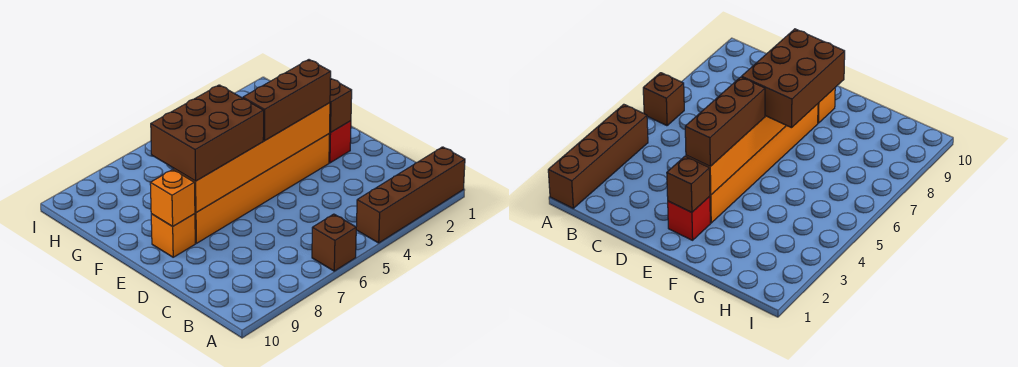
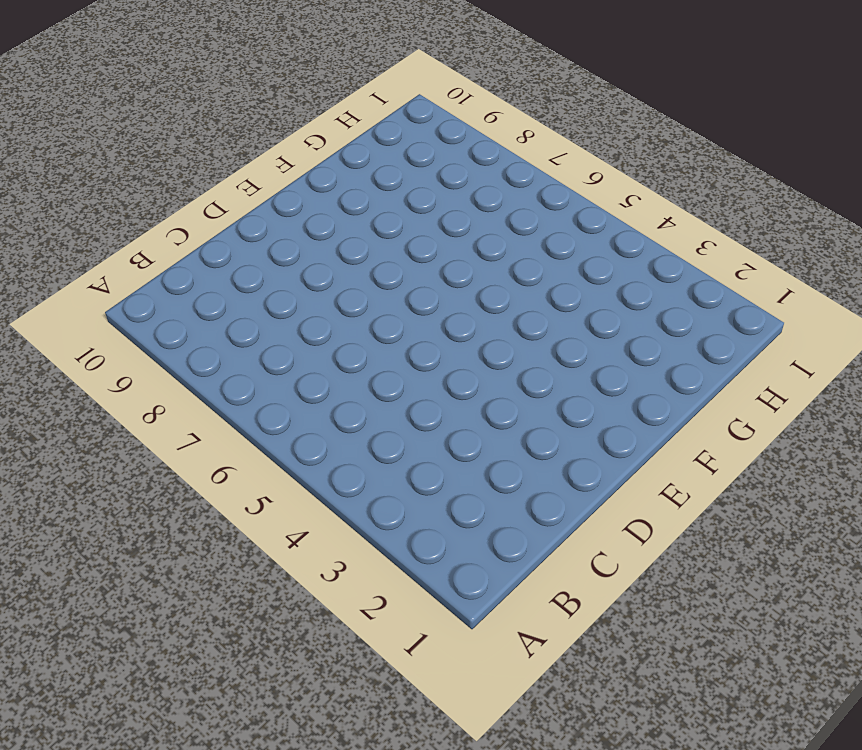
none -> brown brick A1:A4 level 1
none -> brown brick A6 level 1

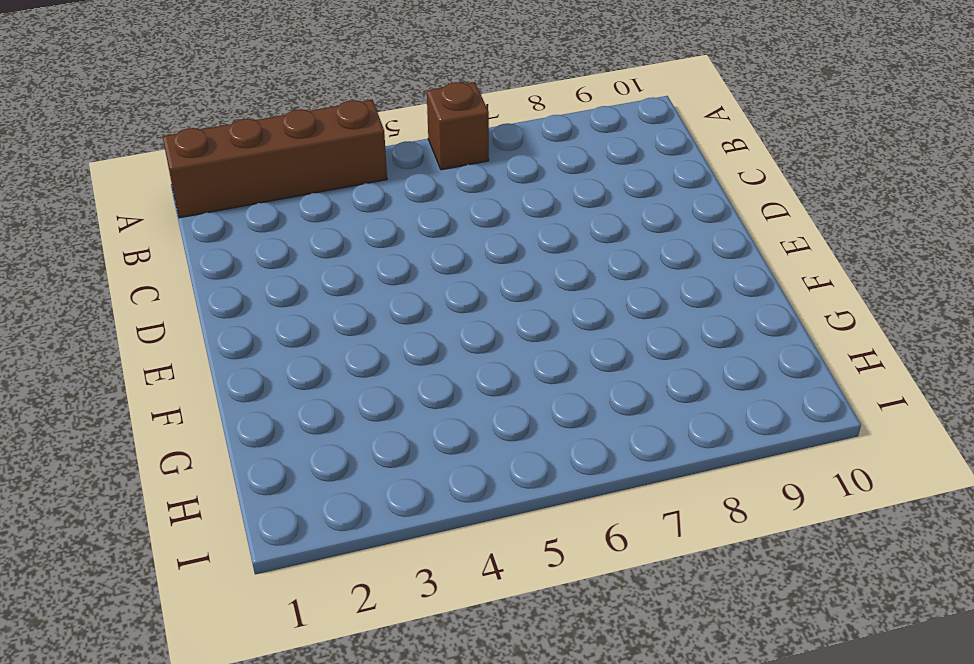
none -> red brick E2 level 1
none -> orange brick E3:E8 level 1

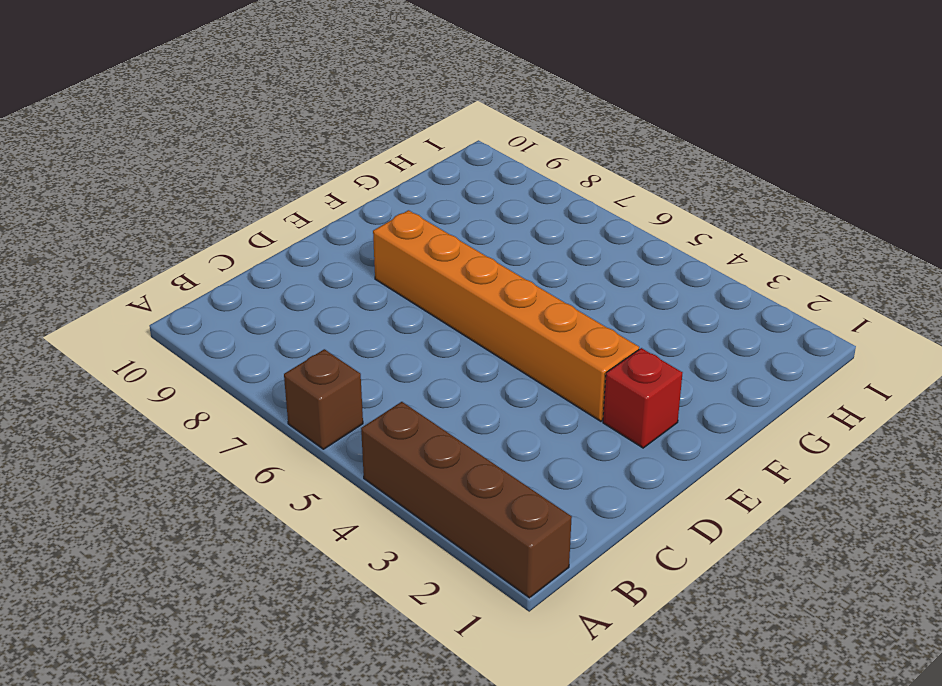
none -> orange brick E9 level 1
none -> brown brick E2 level 2

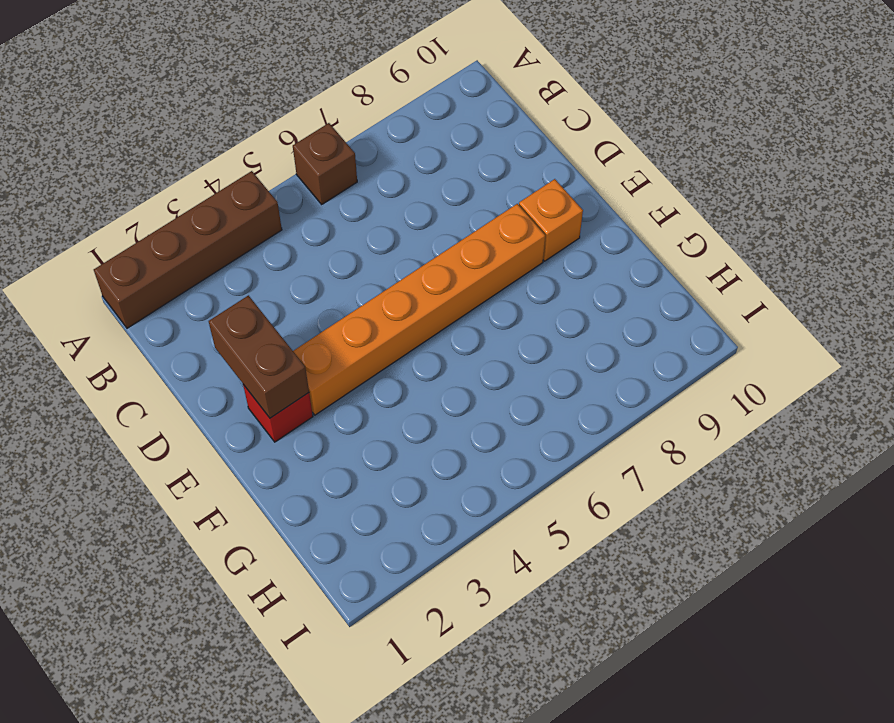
brown brick D2:E2 level 2 -> brown brick E2 level 2
none -> orange brick E3:E8 level 2
none -> orange brick E9 level 2

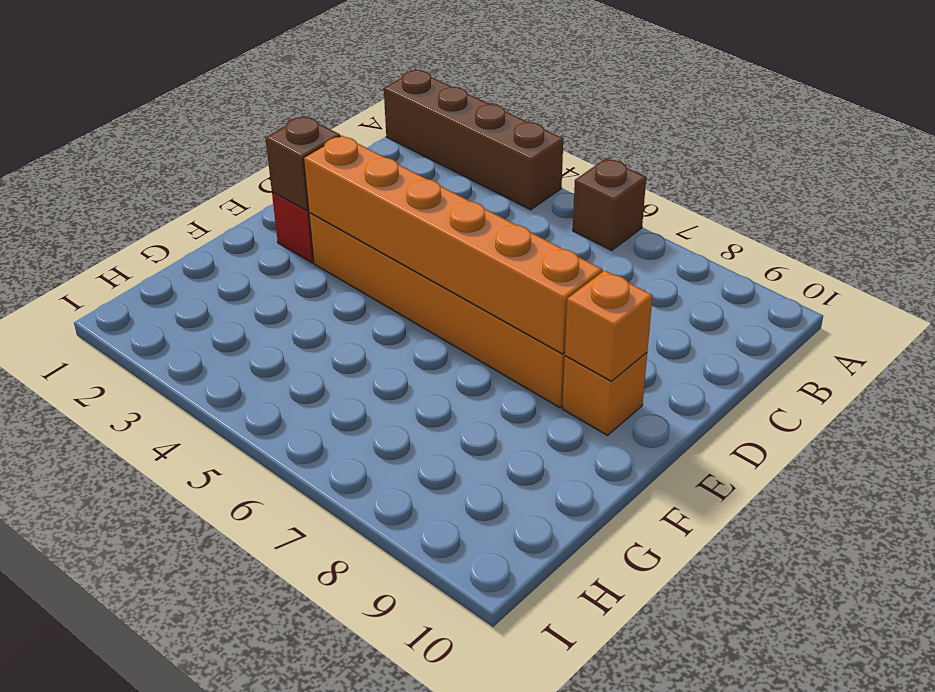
none -> brown brick E3:E5 level 3
none -> brown brick E6:F8 level 3

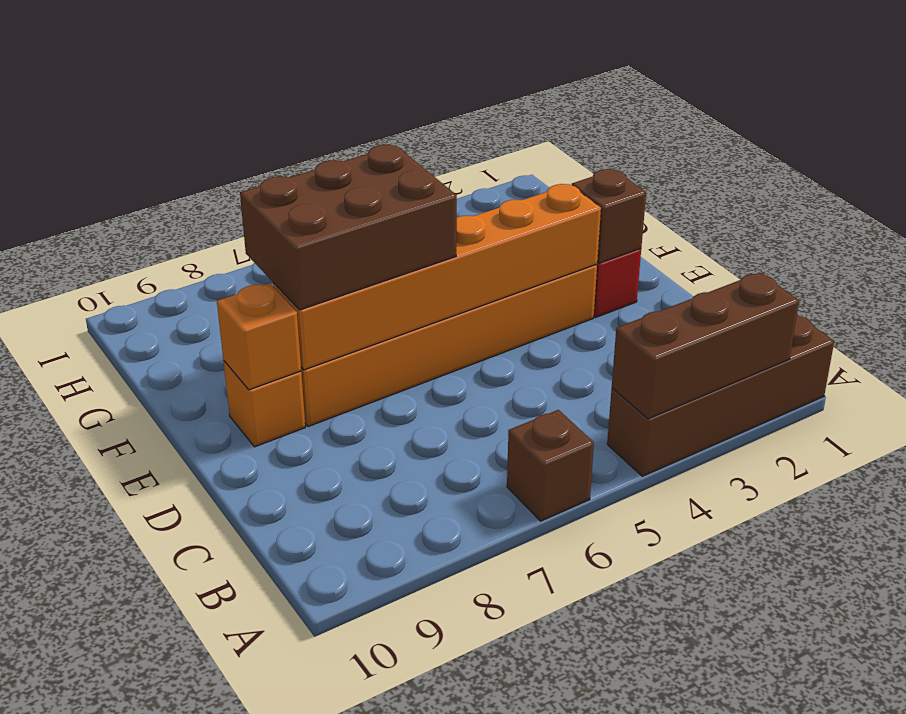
brown brick A2:A4 level 2 -> brown brick E3:E5 level 3

